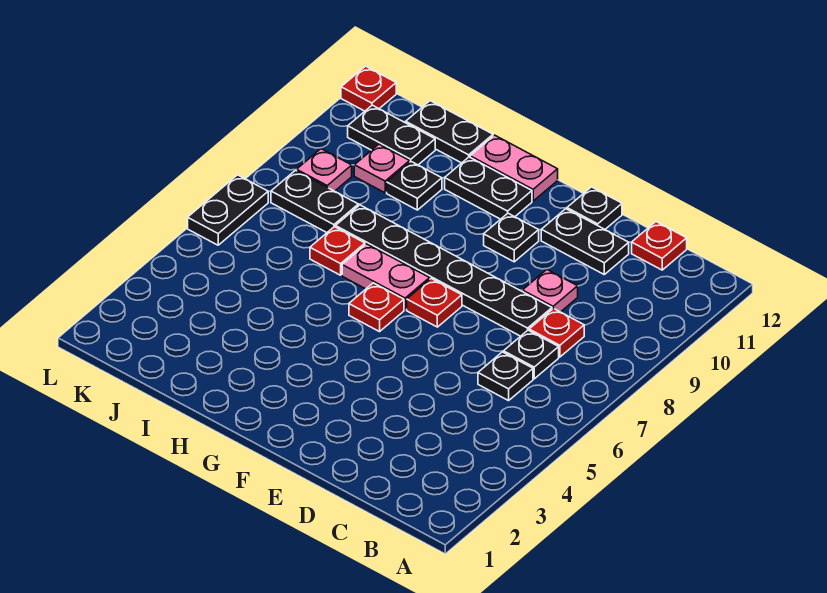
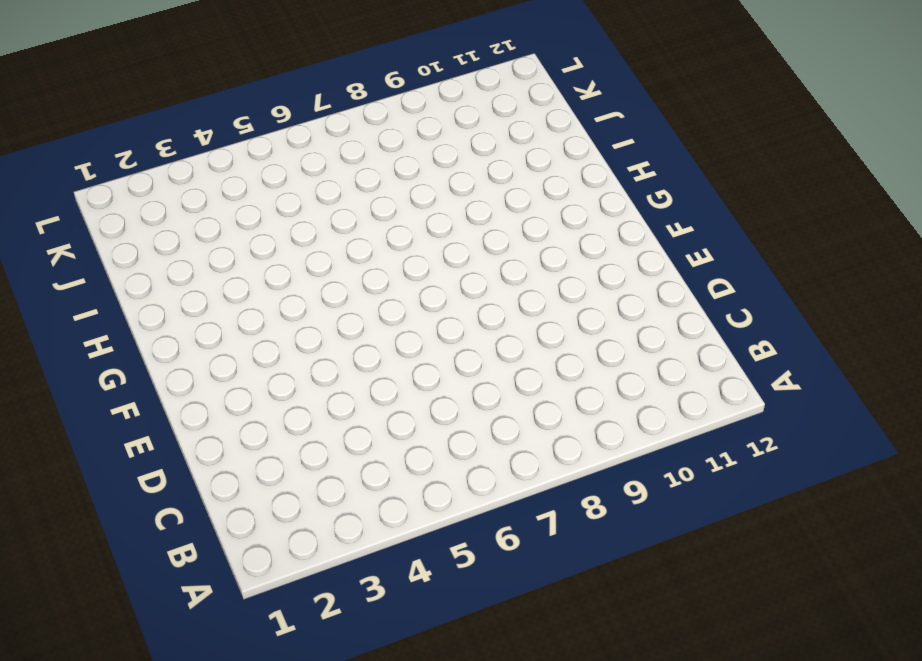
none -> black plate C6 level 1
none -> black plate C7 level 1
none -> red plate C8 level 1

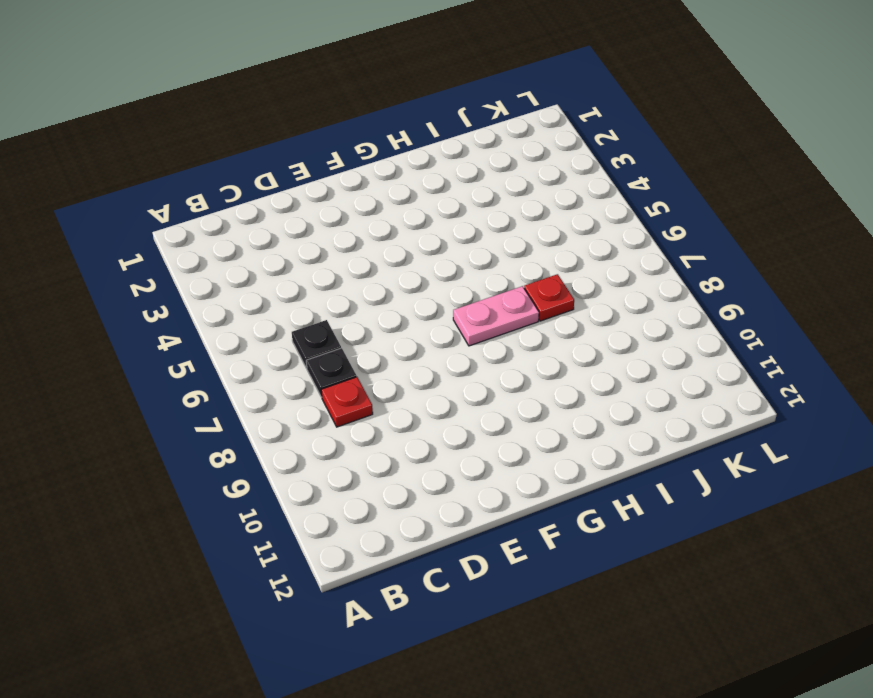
none -> red plate C12 level 1
none -> black plate D8:I8 level 1
none -> pink plate D9 level 1

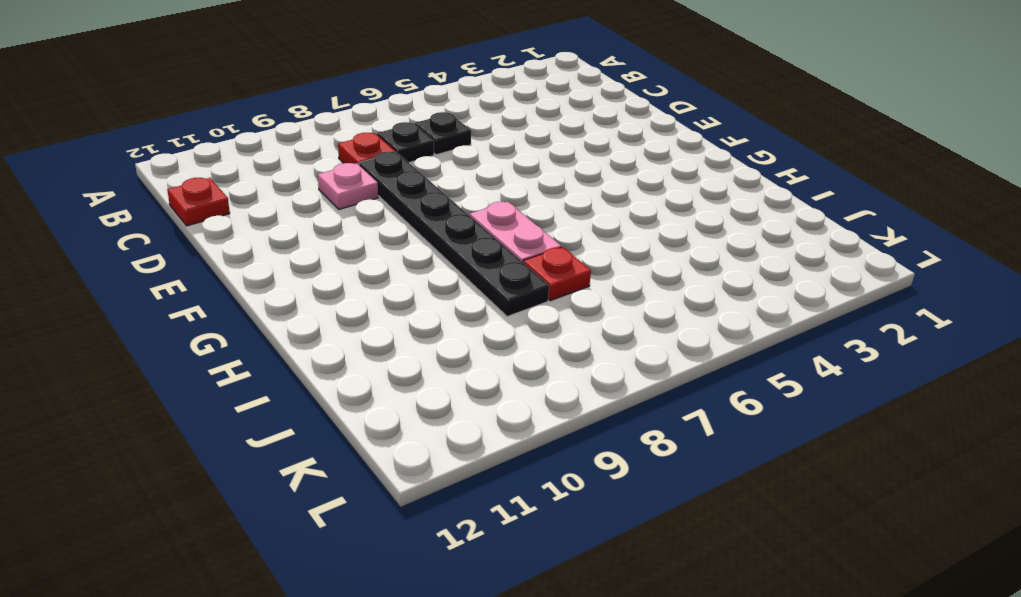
none -> black plate D11:E11 level 1
none -> black plate E12 level 1
none -> red plate F7 level 1

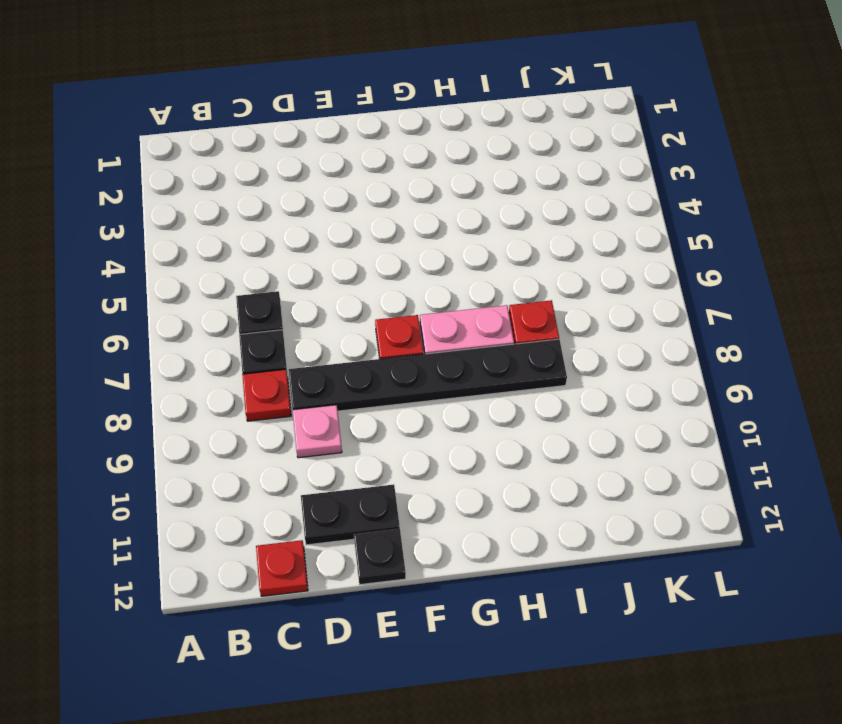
none -> black plate F10 level 1
none -> red plate G6 level 1
none -> black plate G11:H11 level 1

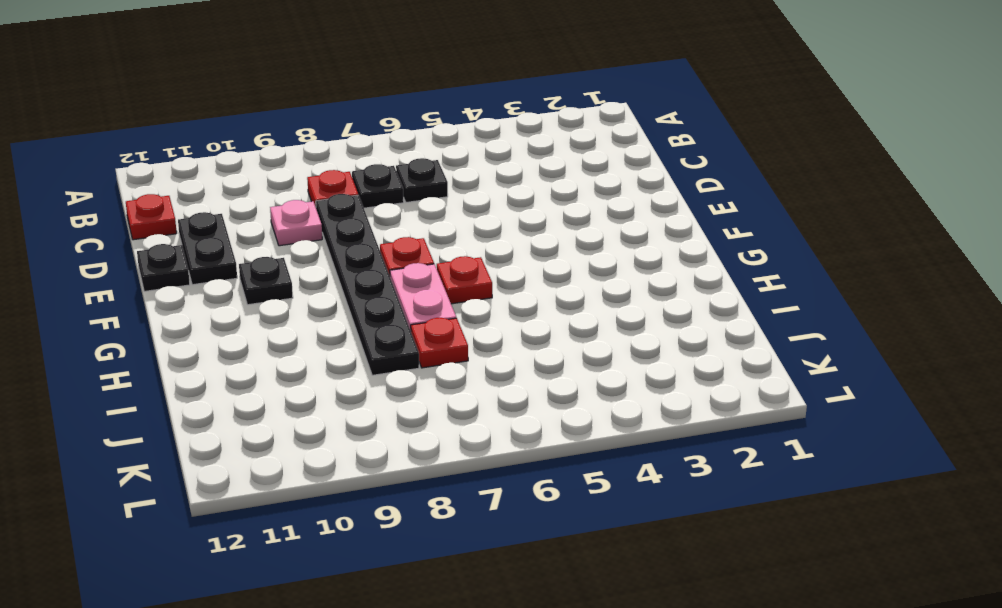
none -> black plate G11:H11 level 1
none -> pink plate G12:H12 level 1
none -> black plate I10 level 1

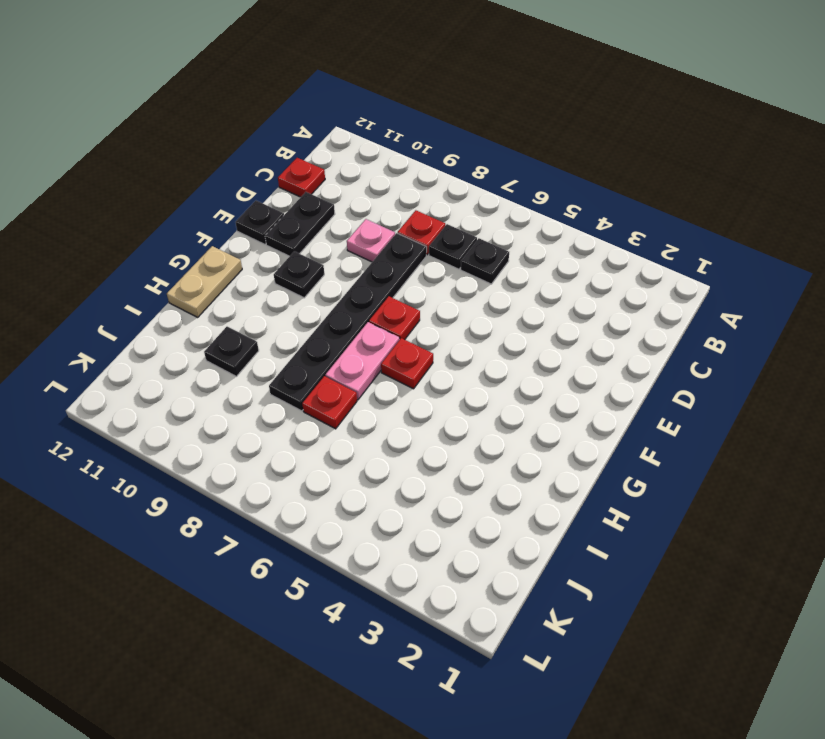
tan plate G12:H12 level 1 -> pink plate G12:H12 level 1
none -> black plate G11:H11 level 1
none -> black plate I12:J12 level 1
none -> black plate J8:K8 level 1

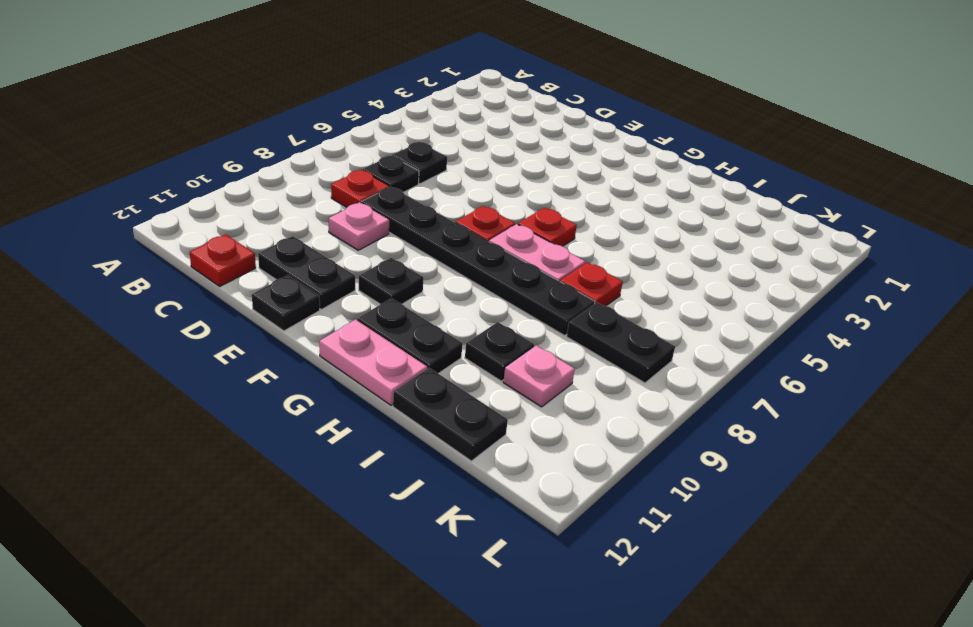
none -> black plate J11:K11 level 1
none -> pink plate K9 level 1
none -> black plate L6:L7 level 1

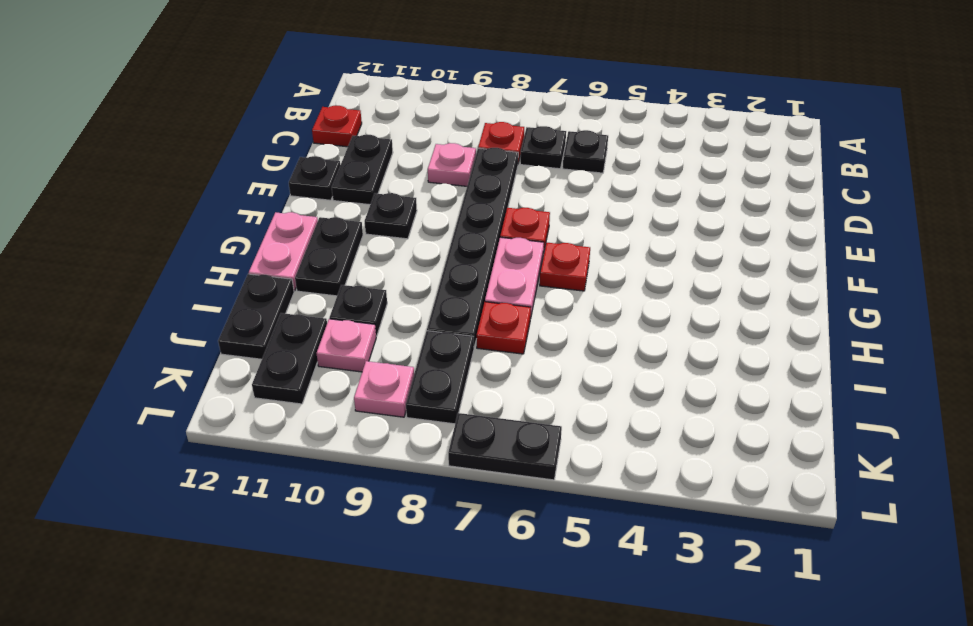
none -> red plate L12 level 1

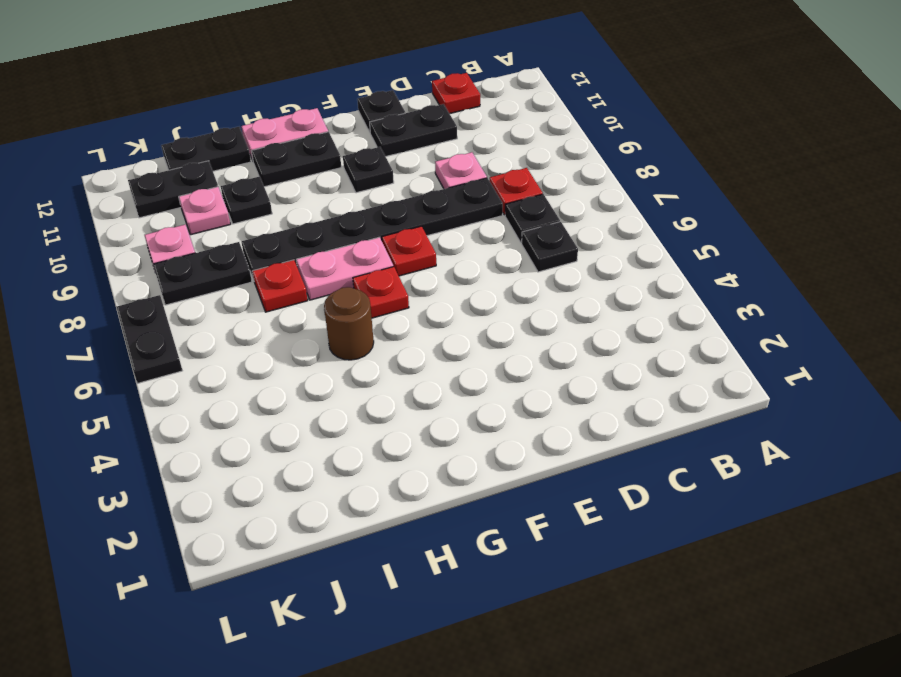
brown round brick H5 level 1 -> none
none -> red plate L12 level 1

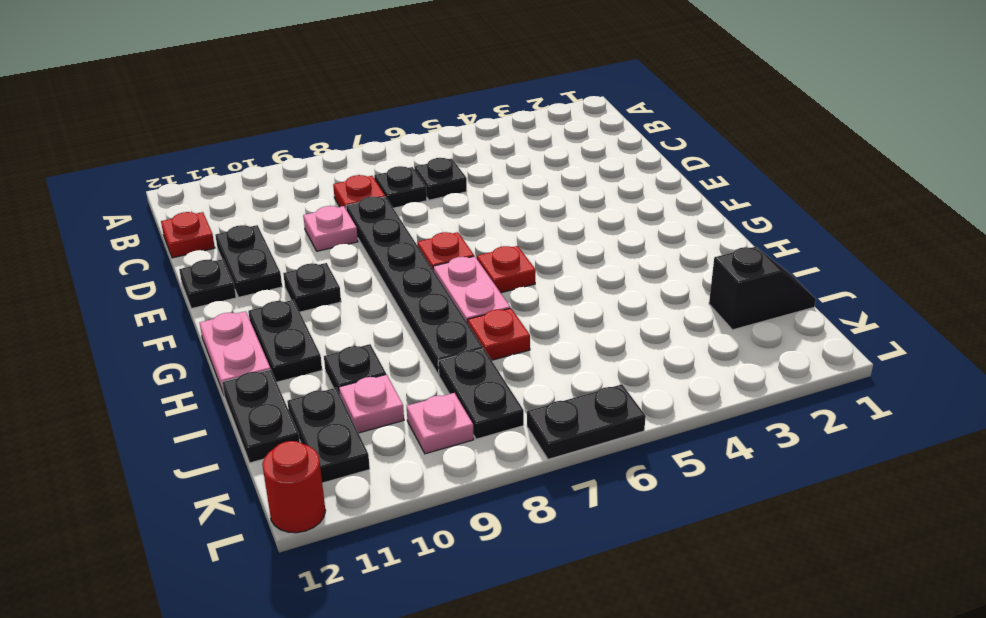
black slope J1:J2 level 1 top 2 -> none
red round brick L12 level 1 -> red plate L12 level 1

